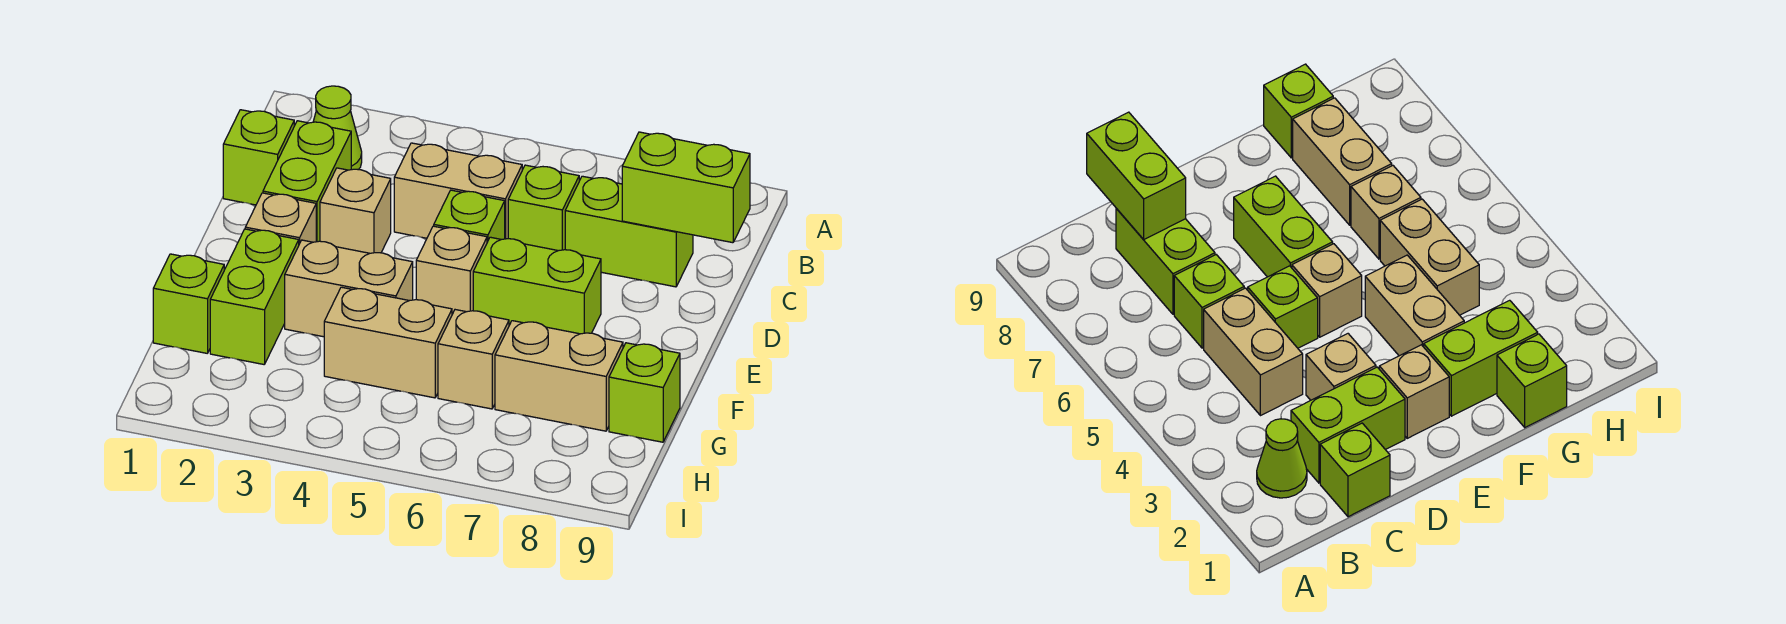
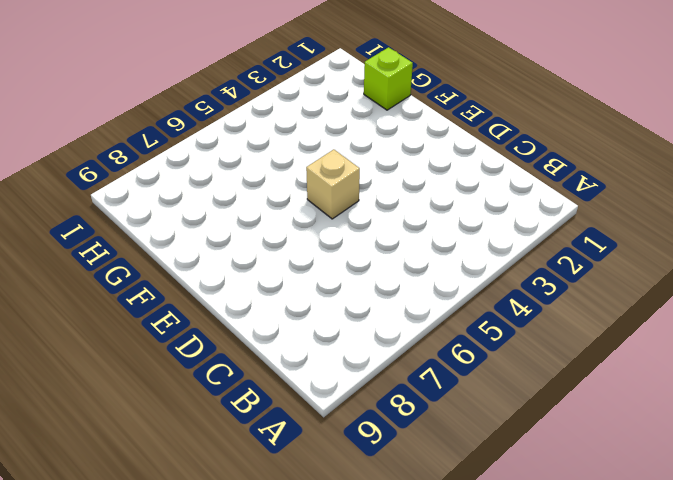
none -> lime cone B2 level 1
none -> lime brick C1 level 1
none -> lime brick C2:D2 level 1

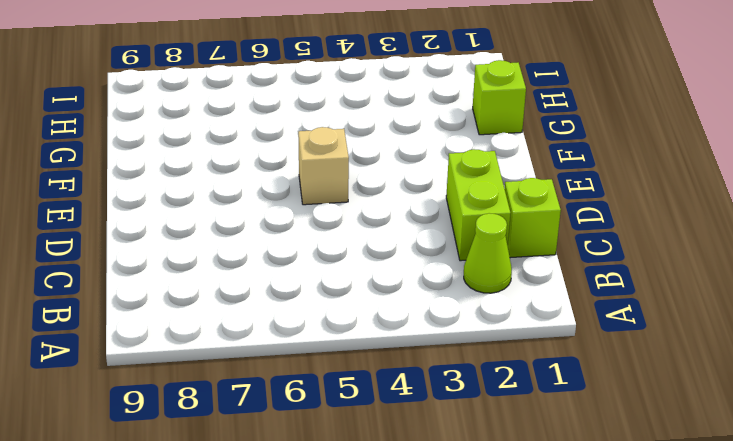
none -> tan brick C4:C5 level 1
none -> lime brick C6 level 1
none -> lime brick C7:C8 level 1

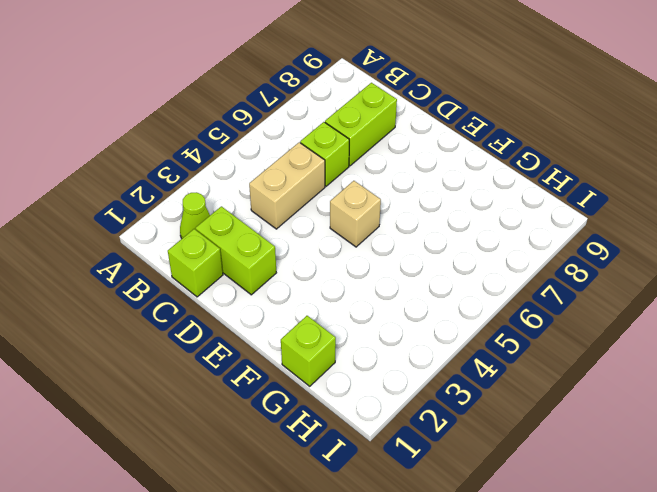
none -> tan brick D3 level 1
none -> lime brick D5 level 1
none -> tan brick E2 level 1

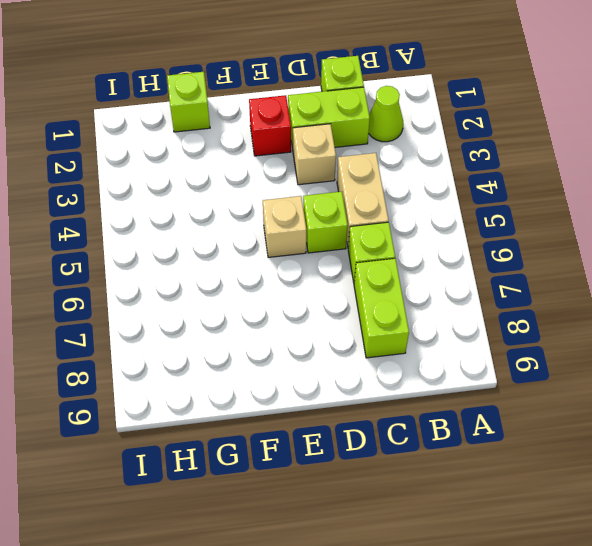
red brick E2 level 1 -> tan brick E2 level 1
none -> lime brick E6:E7 level 1
none -> lime brick F2:G2 level 1
none -> tan brick F3:F4 level 1

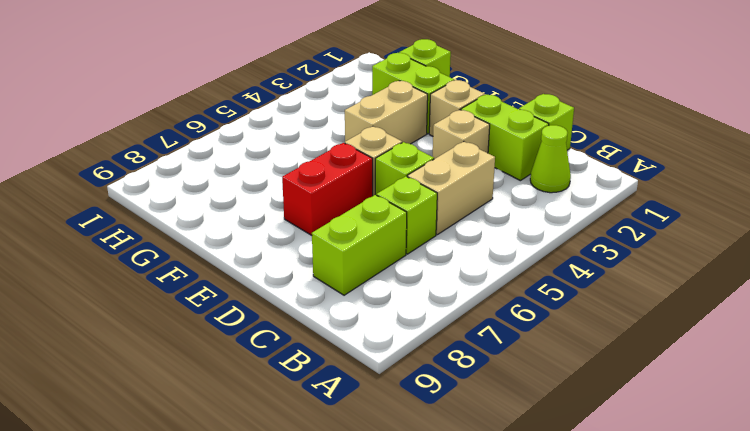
red brick E6:E7 level 1 -> lime brick E6:E7 level 1
none -> tan brick G4:G5 level 1
none -> tan brick G6 level 1
none -> tan brick G7:G8 level 1

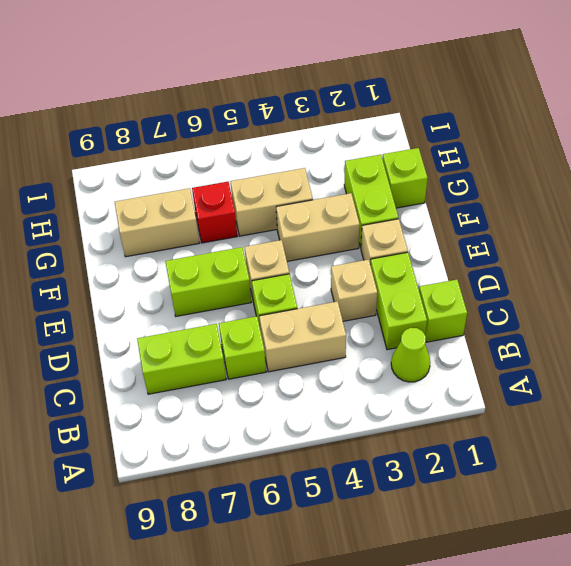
red brick G6 level 1 -> tan brick G6 level 1
none -> lime brick G9 level 1
none -> lime brick C8:C9 level 2

